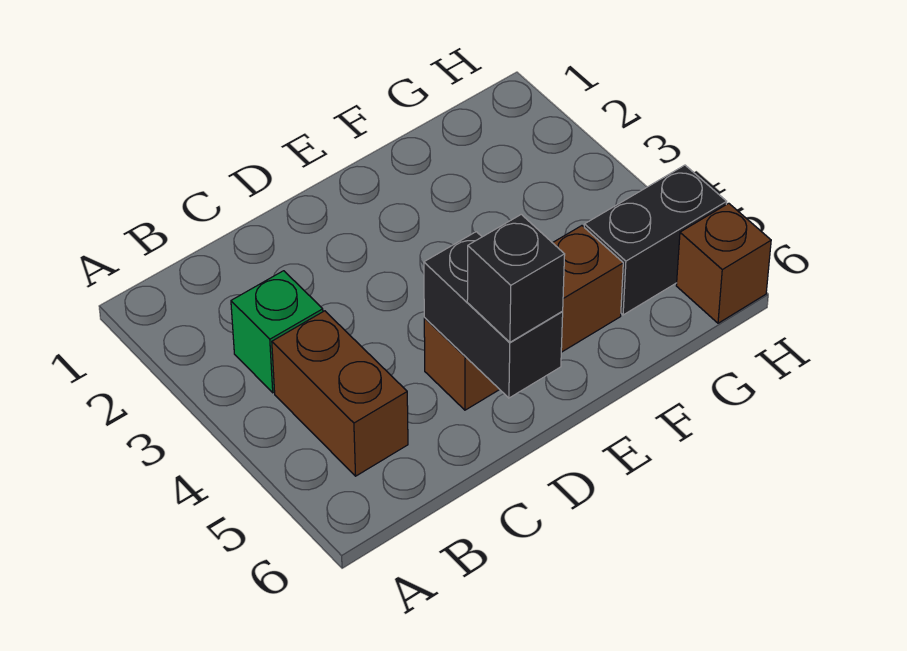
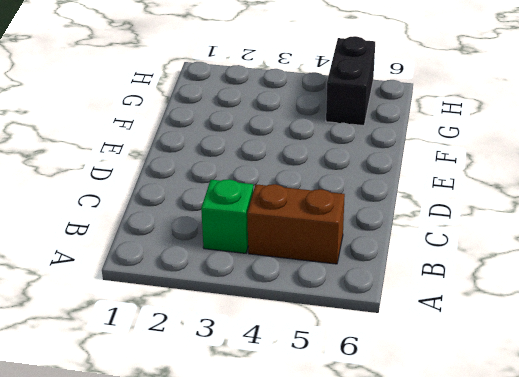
none -> brown brick D5:F5 level 1
none -> brown brick H6 level 1

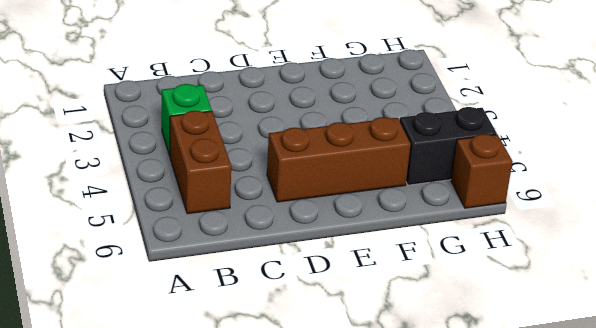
none -> black brick D5:D6 level 2
none -> black brick D6 level 3

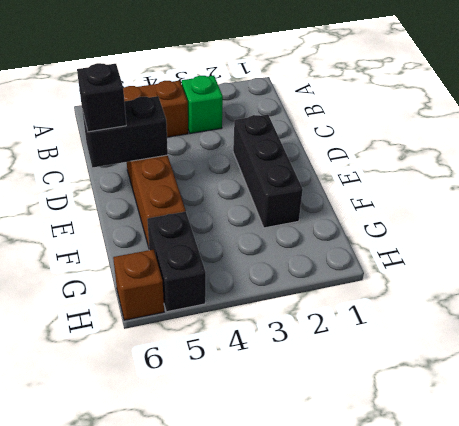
black brick D2:F2 level 1 -> none

